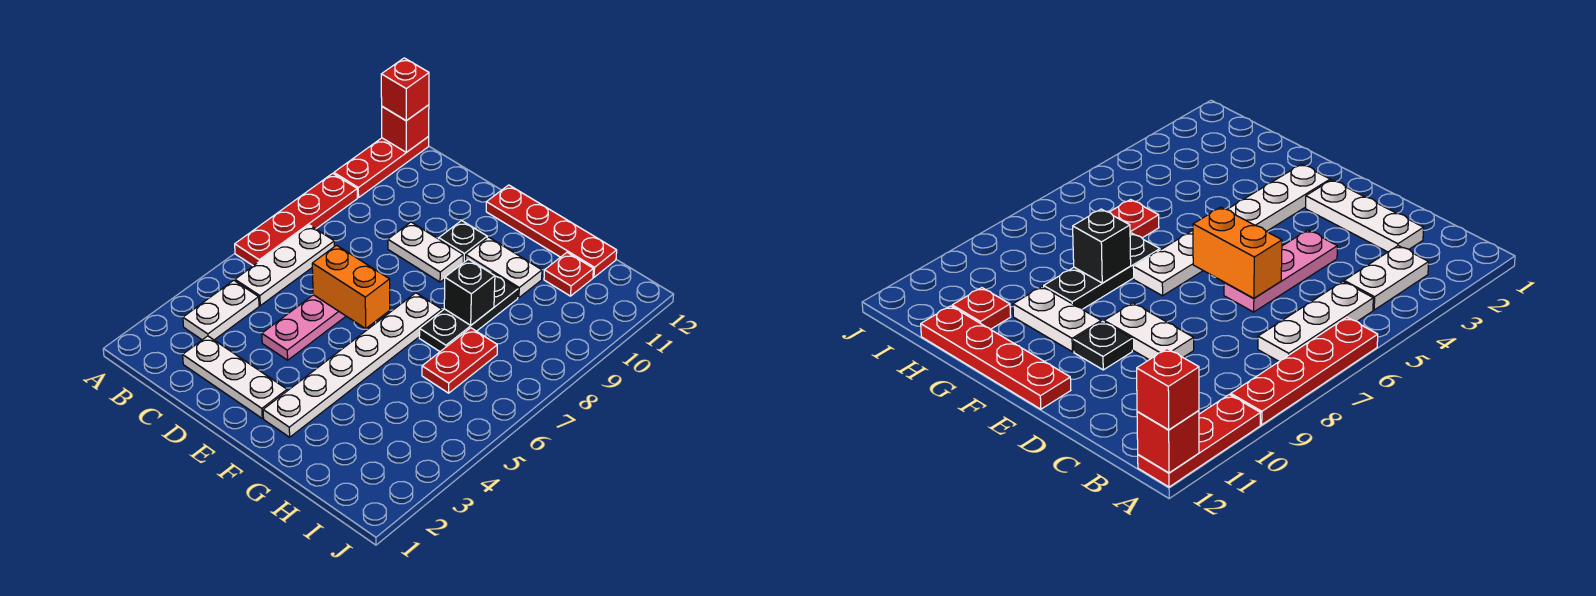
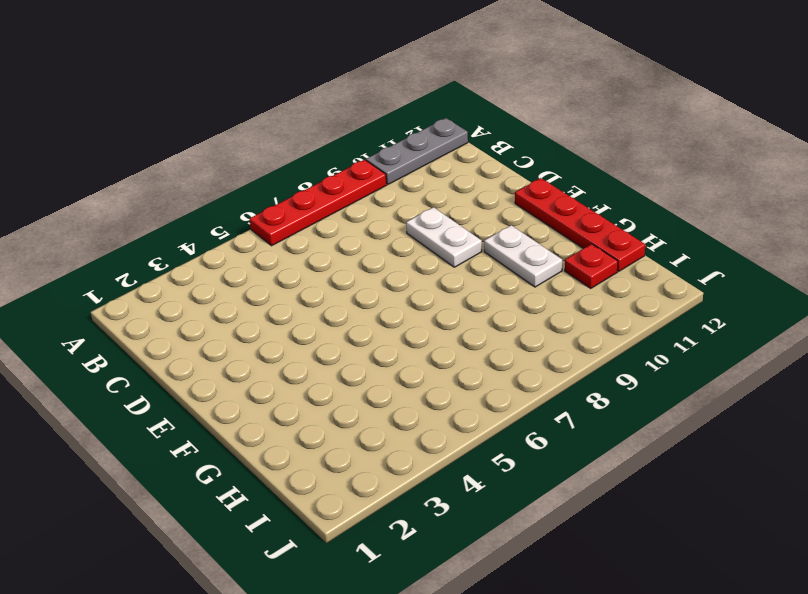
grey plate A10:A12 level 1 -> red plate A10:A12 level 1
none -> white plate B3:B4 level 1
none -> white plate B5:B7 level 1
none -> white plate C2:E2 level 1

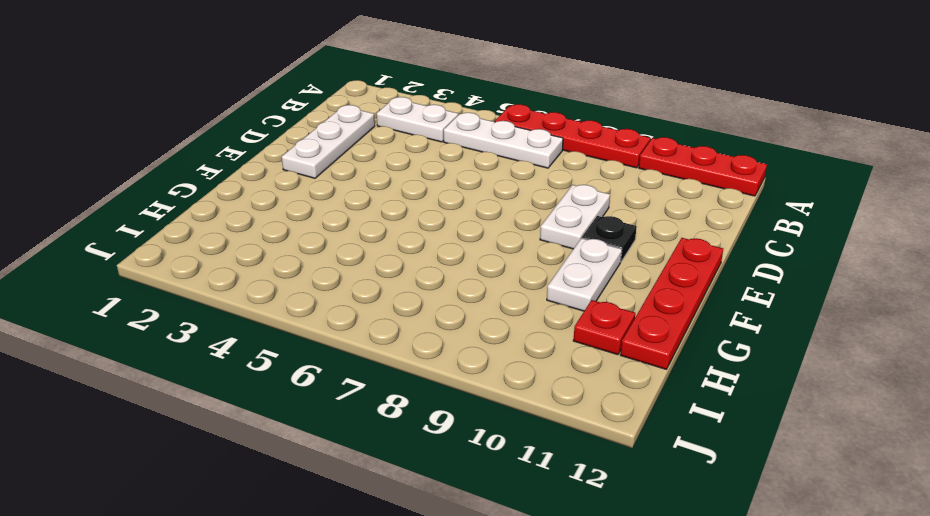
none -> pink plate D4:D6 level 1
none -> white plate F2:F7 level 1
none -> black plate G7:G9 level 1

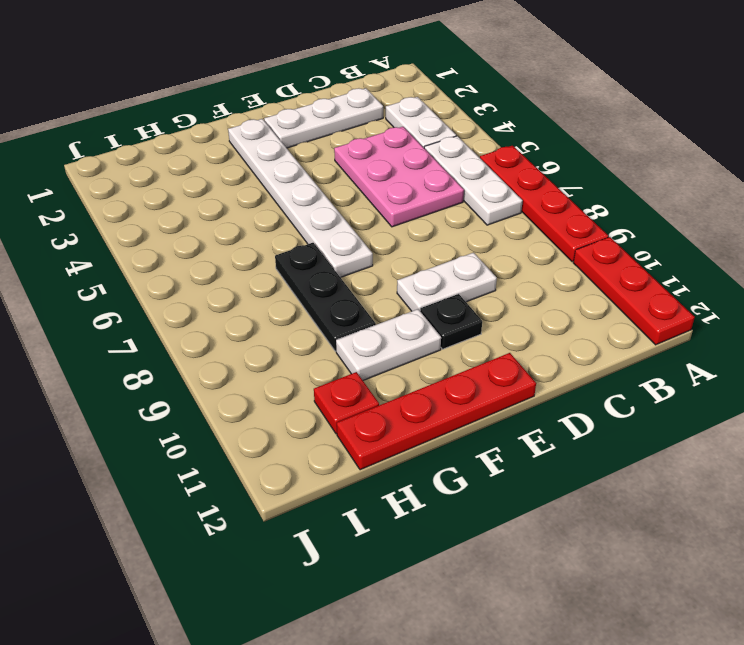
pink plate C4:D6 level 1 -> pink plate D4:D6 level 1
none -> red plate H6:H7 level 1
none -> red brick A12 level 2
none -> orange brick D6:E6 level 2

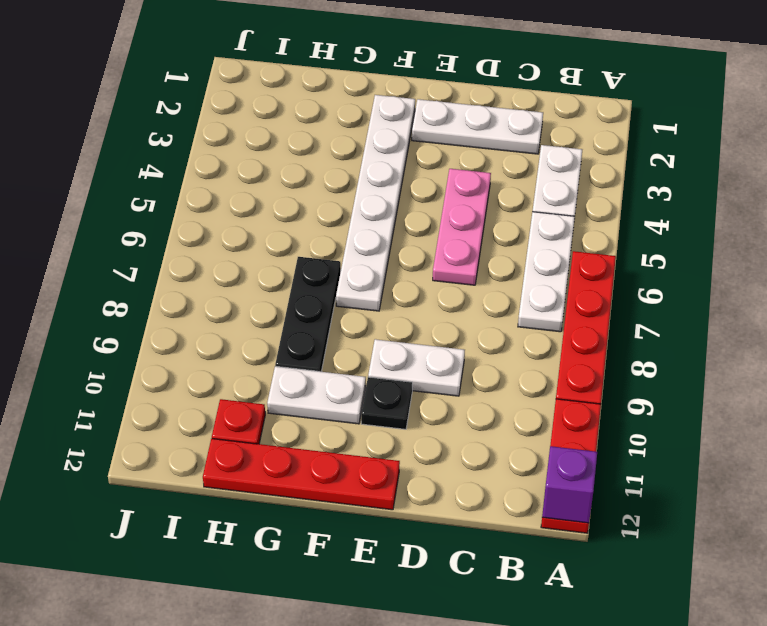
purple brick A12 level 2 -> red brick A12 level 2
none -> red plate H6:H7 level 1
none -> orange brick D6:E6 level 2
none -> black brick G8 level 2

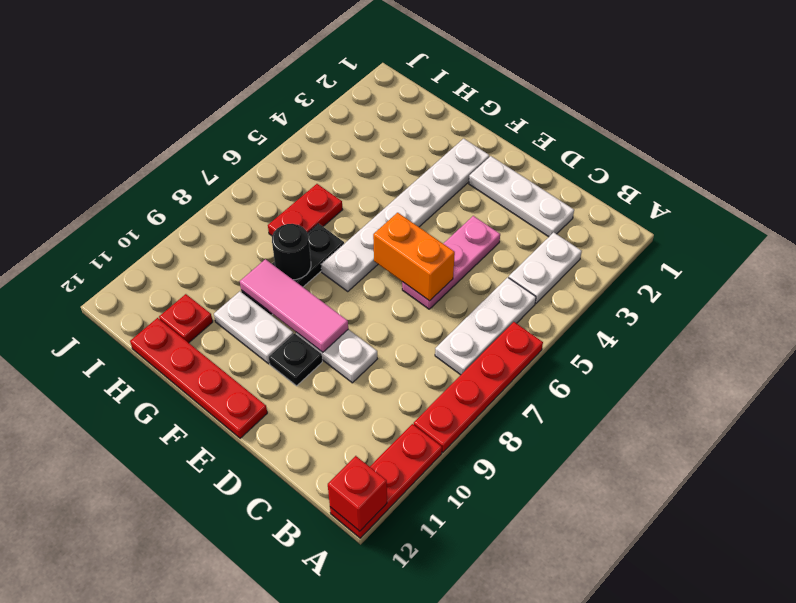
pink tile E9:G9 level 2 -> none
black round brick G8 level 2 -> black brick G8 level 2
none -> red brick A12 level 3

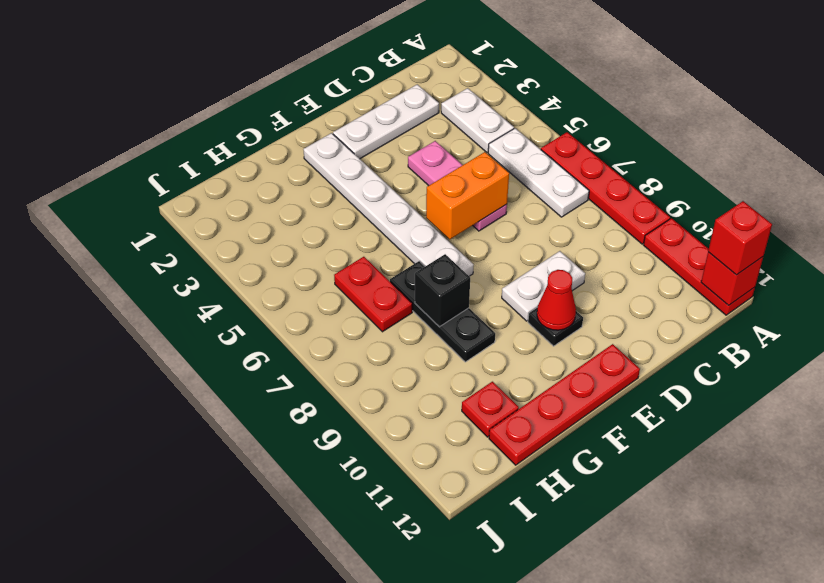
red cone E10 level 2 -> none
none -> white plate F10:G10 level 1

